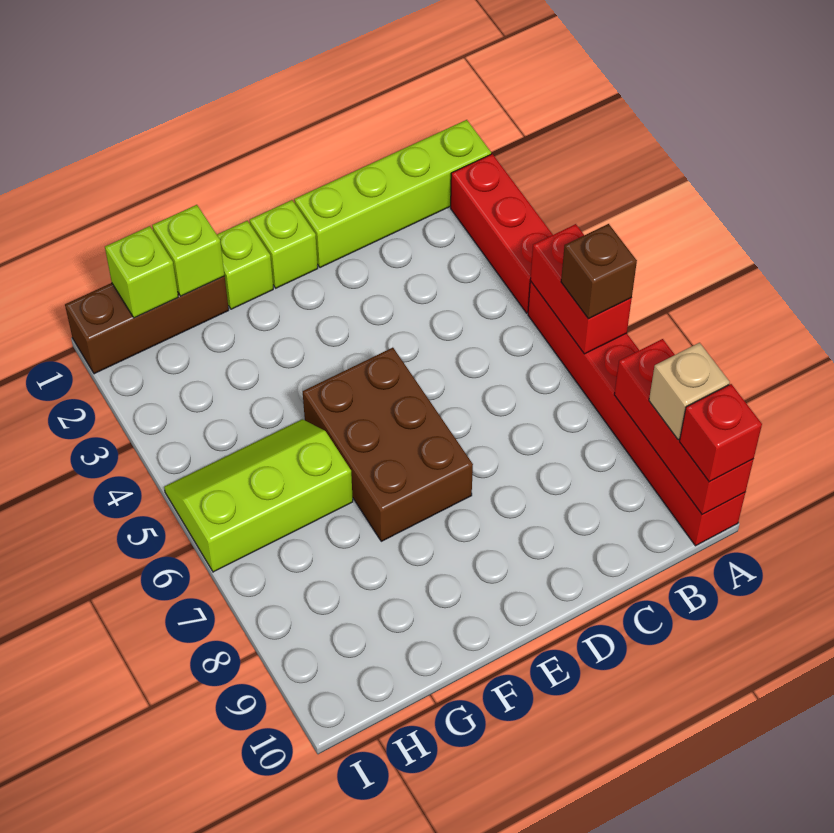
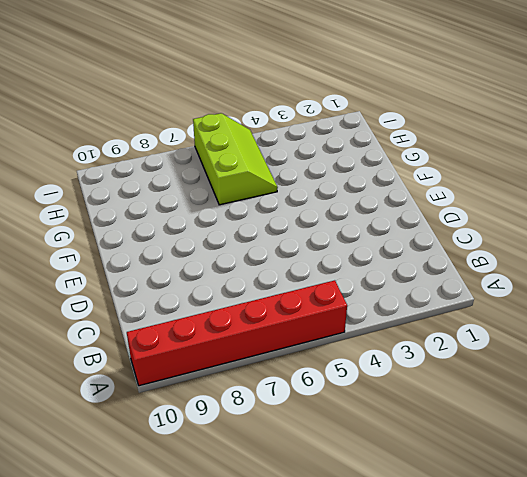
none -> lime brick A1:D1 level 1
none -> red brick A2:A4 level 1
none -> lime brick E1 level 1

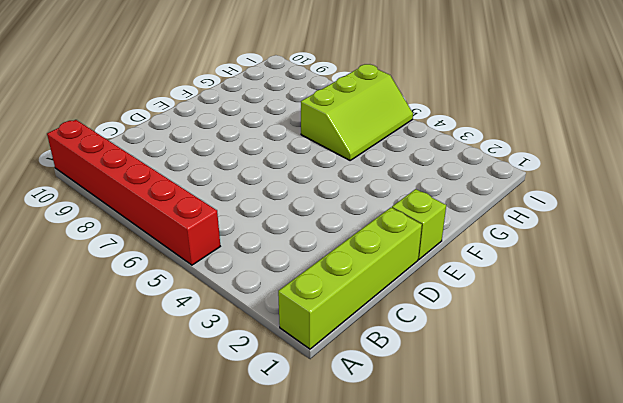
none -> red brick A2:A4 level 1
none -> brown brick E5:F7 level 1
none -> lime brick F1 level 1

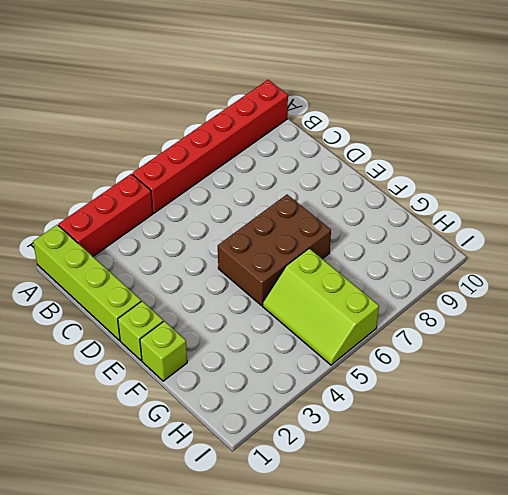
none -> brown brick G1:I1 level 1
none -> red brick A5:A6 level 2
none -> red brick A8:A10 level 2

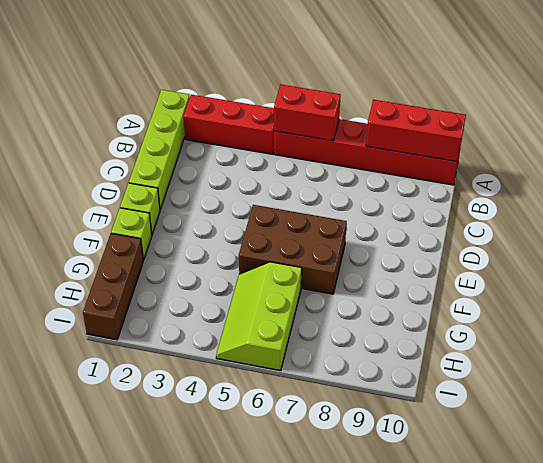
none -> lime brick G1 level 2
none -> lime brick H1 level 2
none -> brown brick A6 level 3

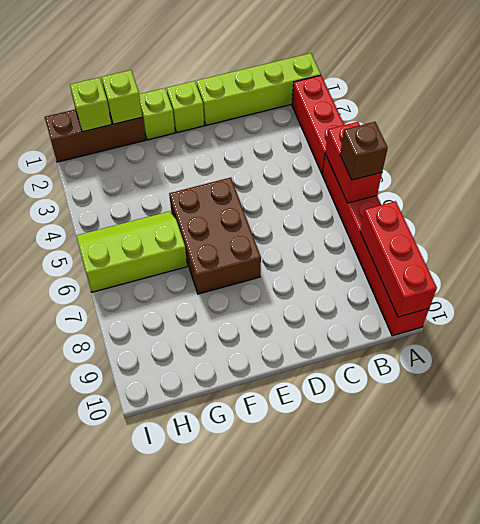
none -> tan brick A9 level 3
none -> red brick A10 level 3

